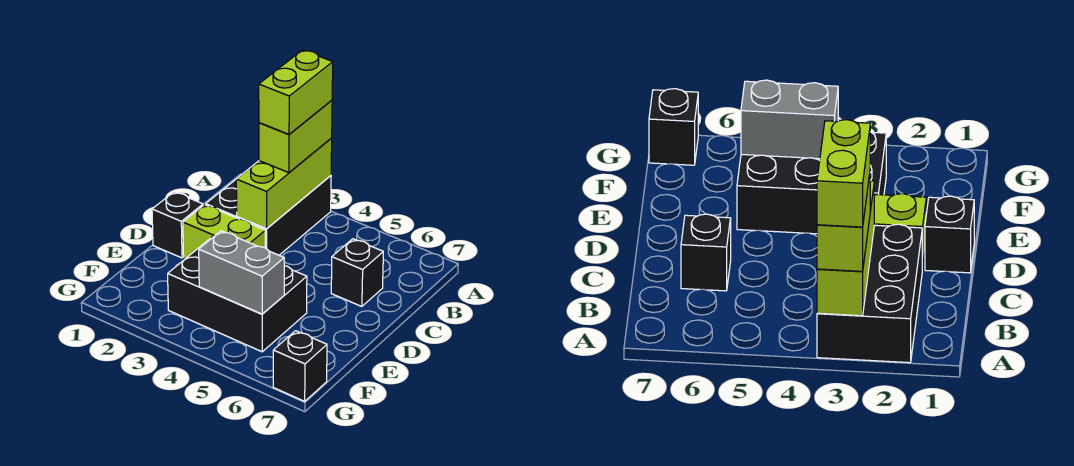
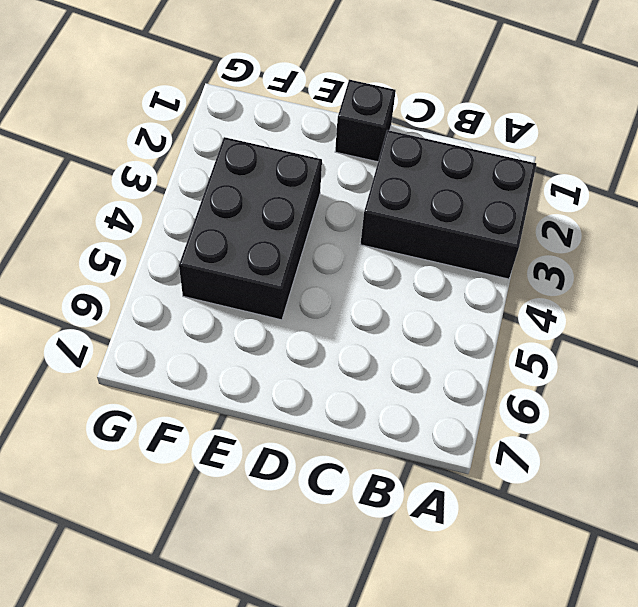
none -> black brick C6 level 1
none -> lime brick D2:D3 level 1

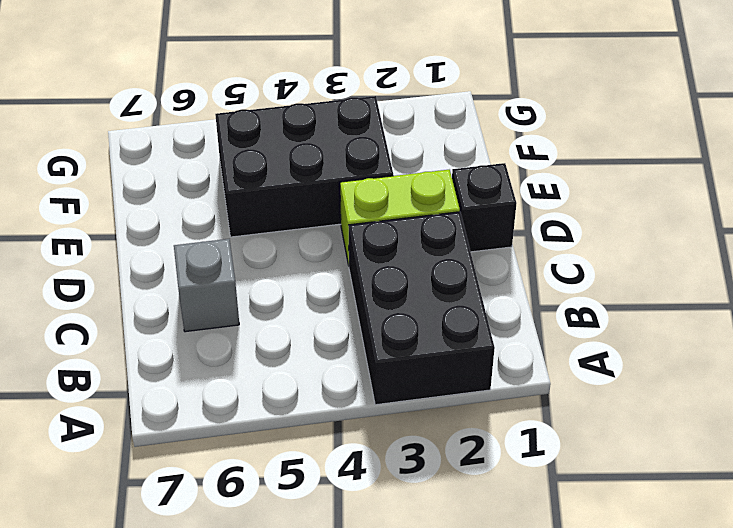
grey brick C6 level 1 -> black brick C6 level 1
none -> black brick G7 level 1
none -> lime brick A3:C3 level 2

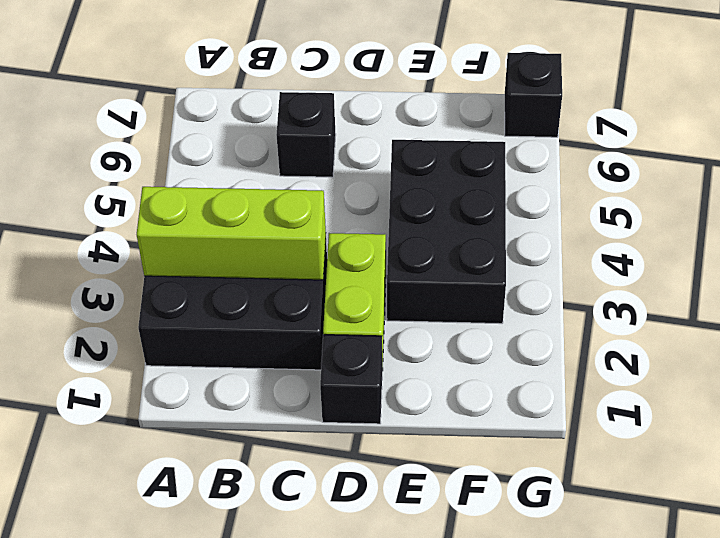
none -> grey brick F4:F5 level 2
none -> lime brick A3:B3 level 3

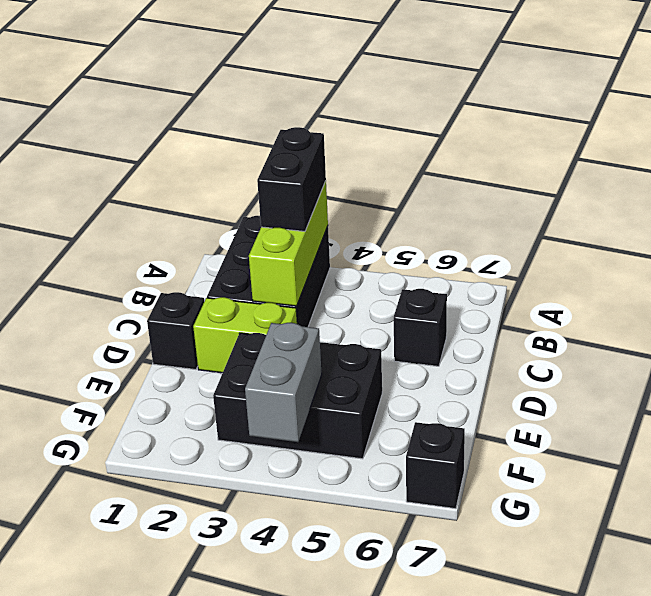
black brick A3:B3 level 3 -> lime brick A3:B3 level 3
grey brick F4:G4 level 2 -> grey brick F4:F5 level 2
none -> lime brick A3:B3 level 4

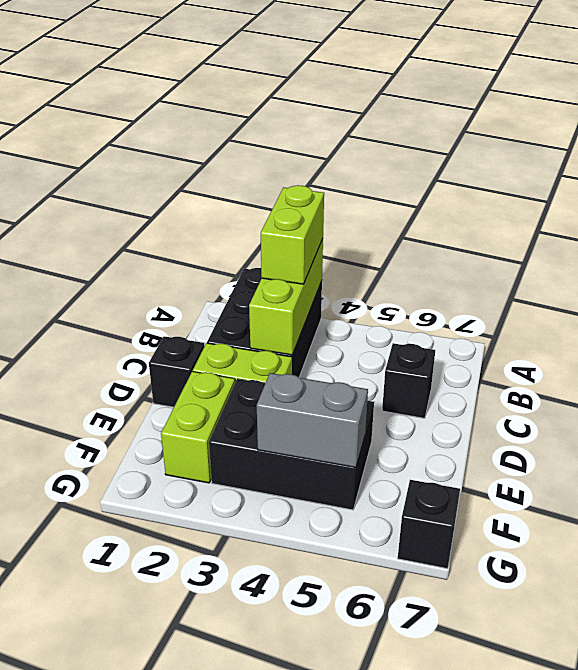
lime brick E2:F2 level 1 -> lime brick A3:B3 level 4

